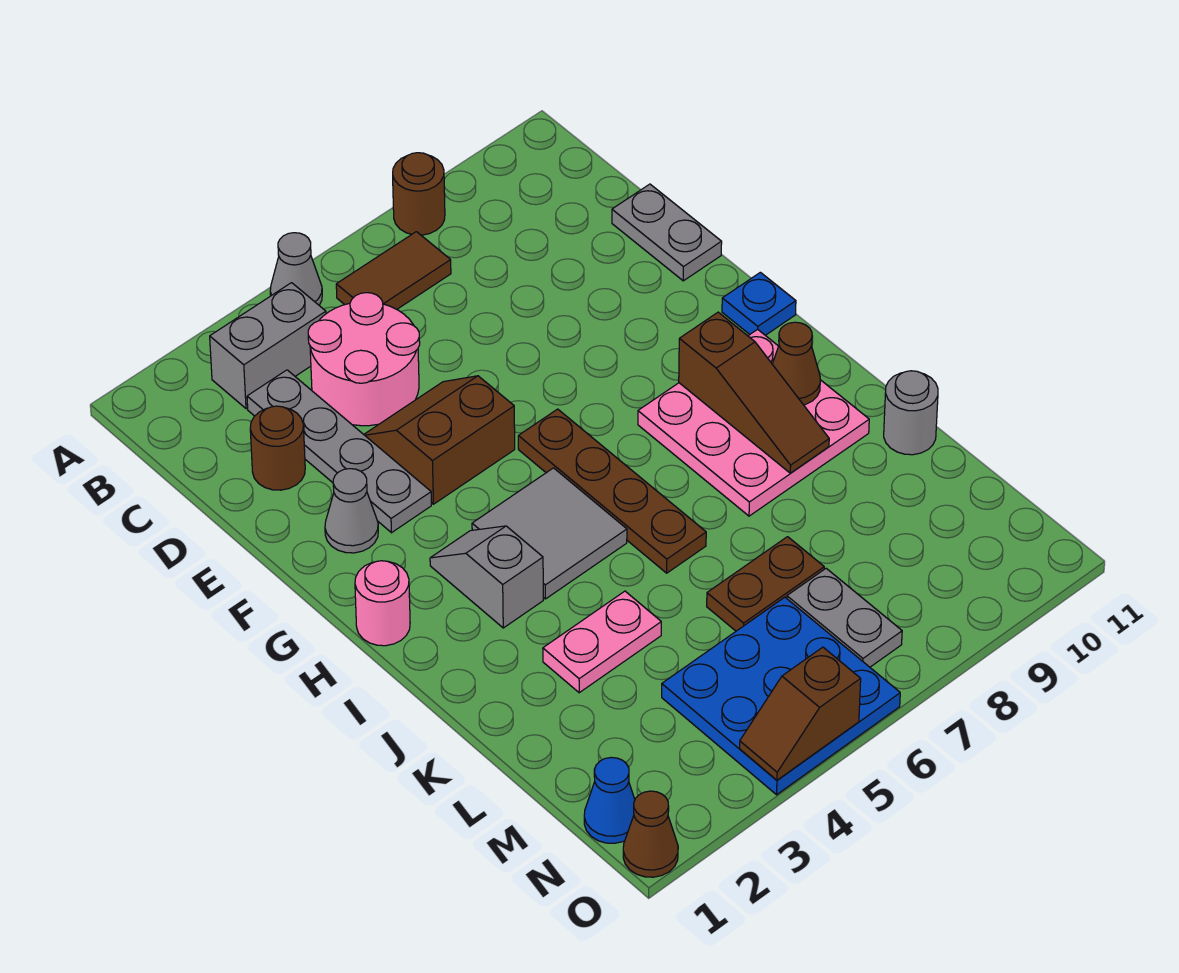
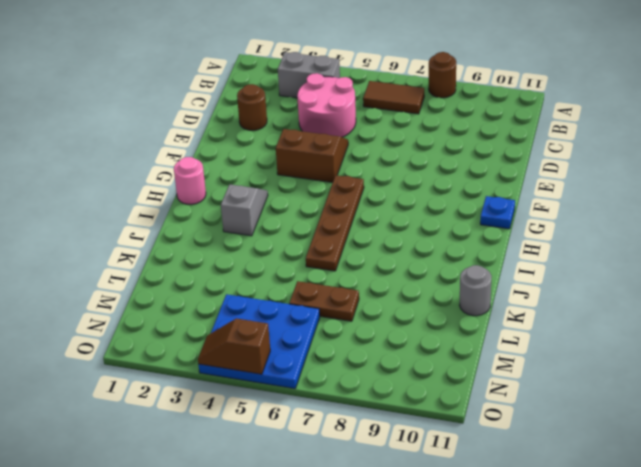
none -> grey cone A5 level 1
none -> grey plate C3:F3 level 1
none -> grey plate D11:E11 level 1

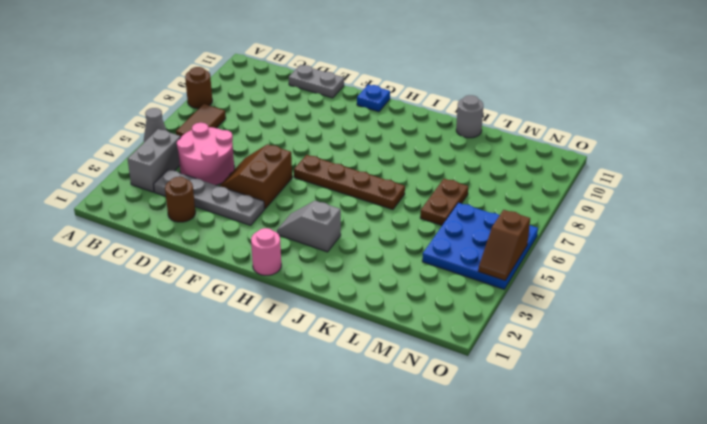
none -> grey cone F2 level 1
none -> grey tile H4:I5 level 1
none -> pink plate H8:J10 level 1

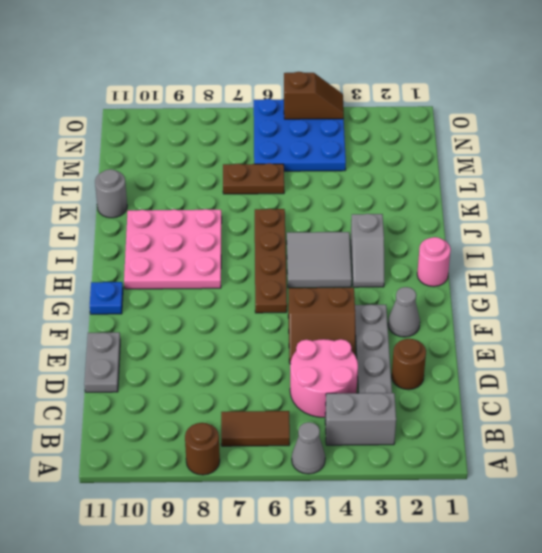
none -> pink plate K3:K4 level 1
none -> grey plate M7:N7 level 1
none -> blue cone N1 level 1

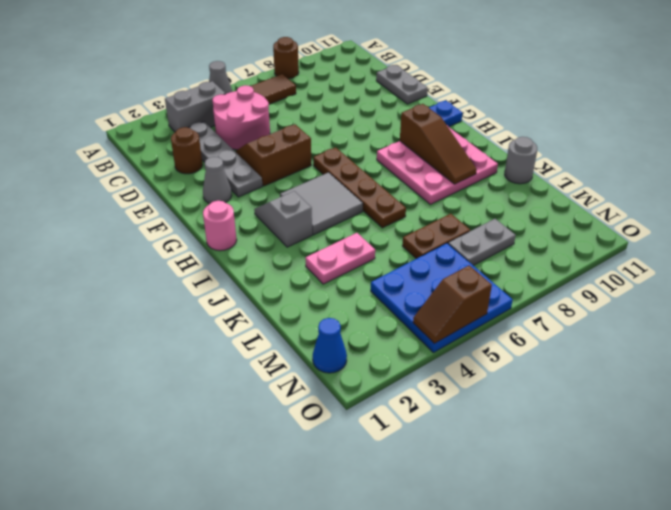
grey plate M7:M8 level 1 -> grey plate M7:N7 level 1
none -> brown cone O1 level 1
none -> brown cone I10 level 2

